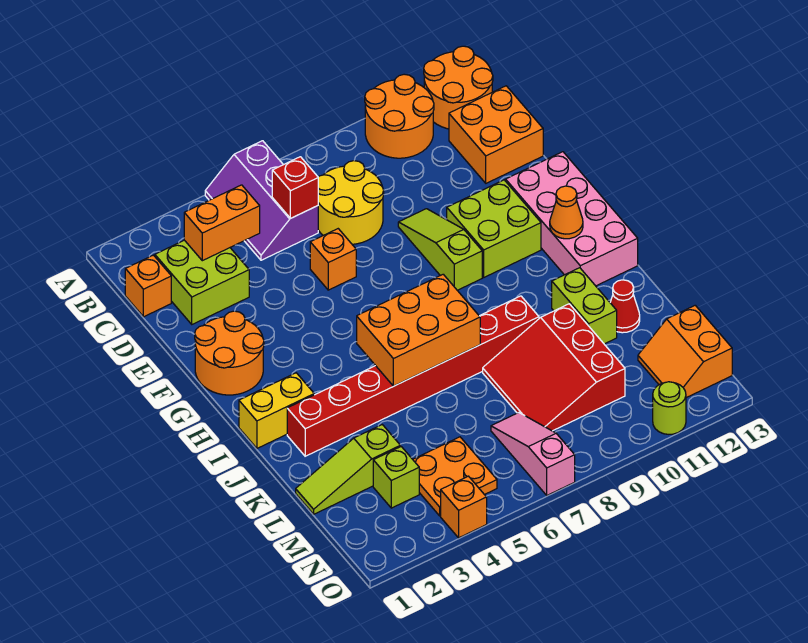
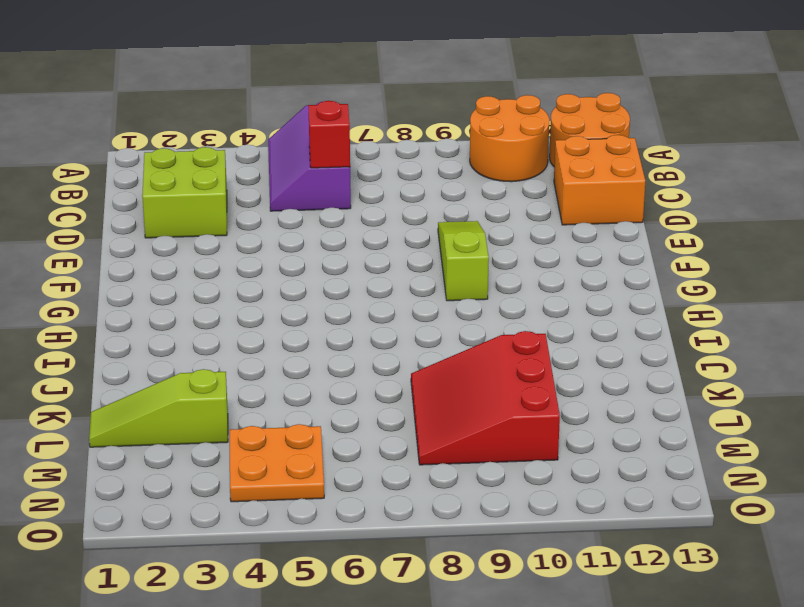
none -> orange brick C1 level 1
none -> yellow round brick C7:D8 level 1
none -> orange brick E6 level 1

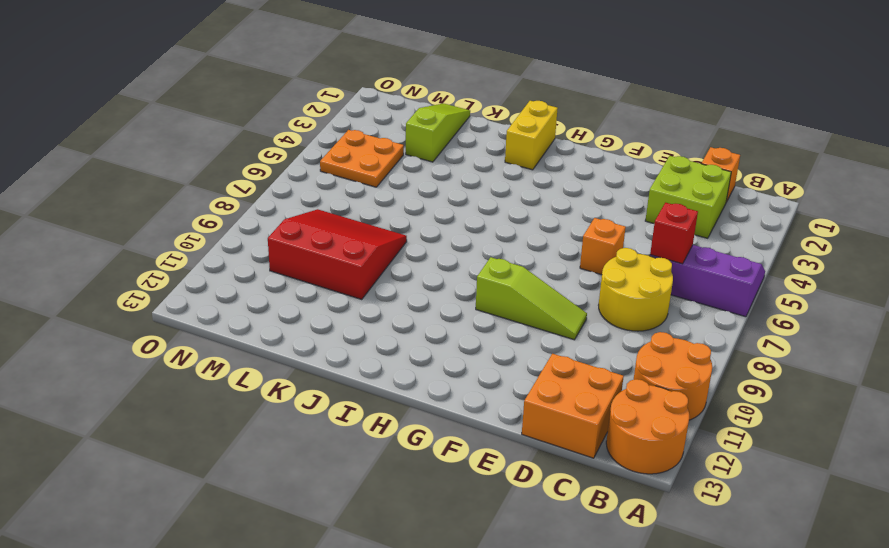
none -> orange round brick F1:G2 level 1
none -> lime brick F10:G11 level 1
none -> pink brick F12:I13 level 1

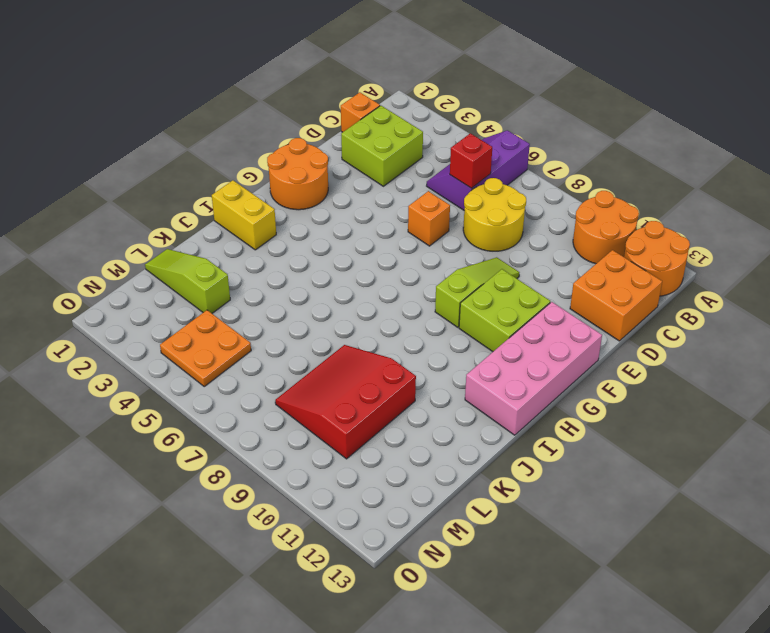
none -> red brick J2:J9 level 1
none -> lime brick J11:K11 level 1
none -> red cone K12 level 1

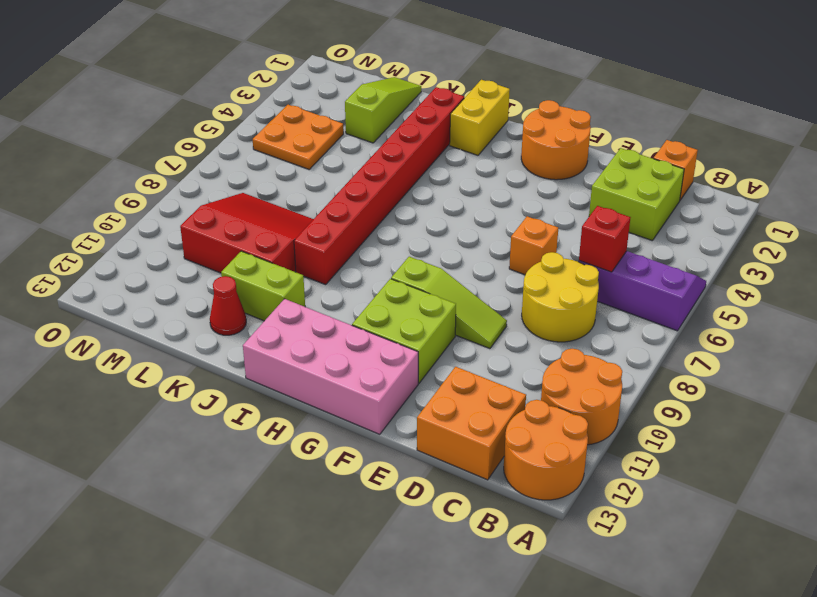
none -> lime brick M3 level 1
none -> pink slope M7:O7 level 1 top O
none -> orange slope M12:N13 level 1 top 13

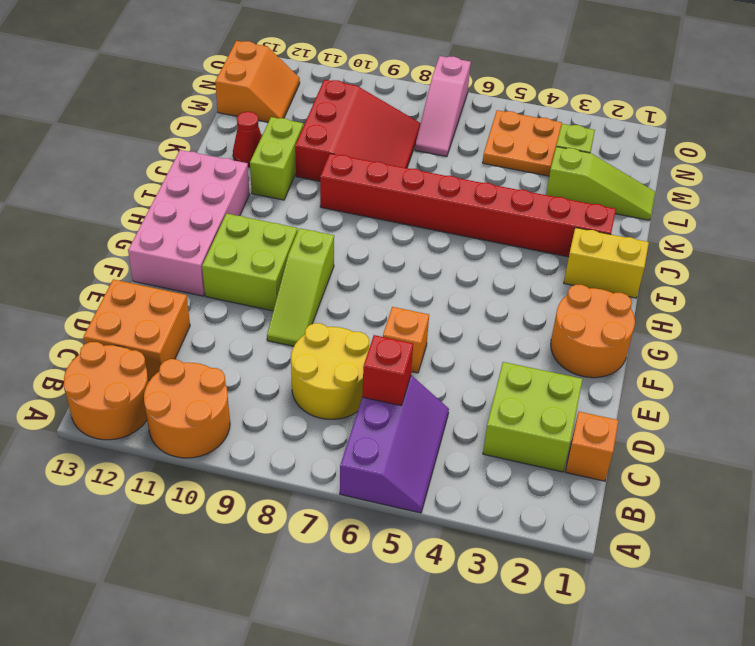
none -> orange brick O4 level 1
none -> lime round brick O11 level 1
none -> orange brick C3:C4 level 2

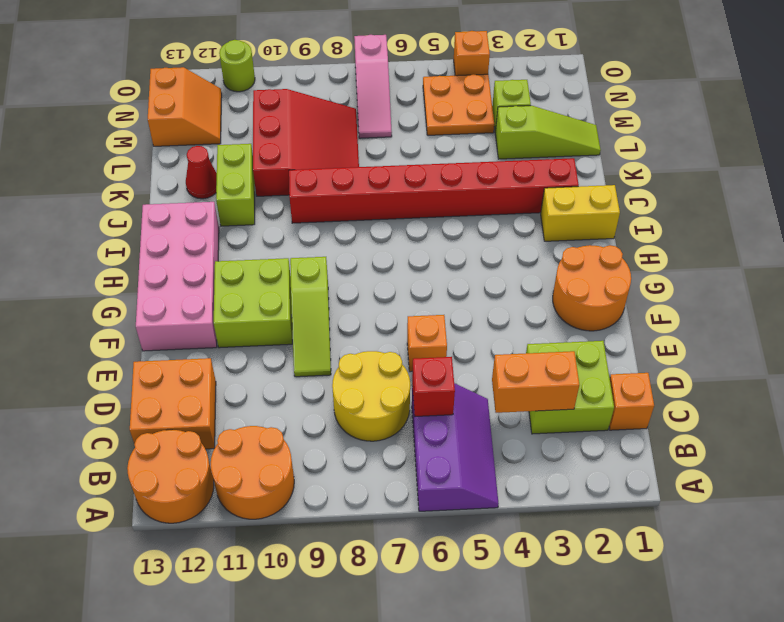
none -> orange cone H12 level 2
none -> orange brick I5:J7 level 2

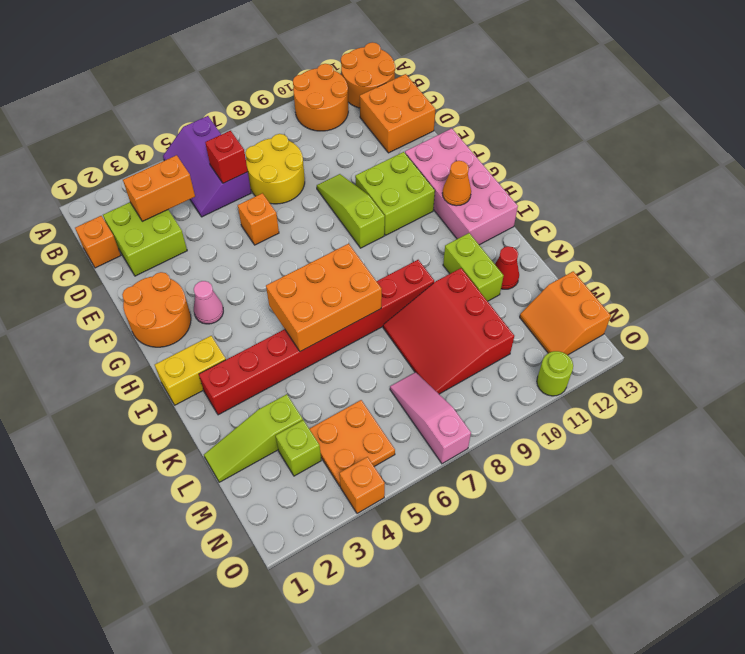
pink cone G3 level 1 -> none

